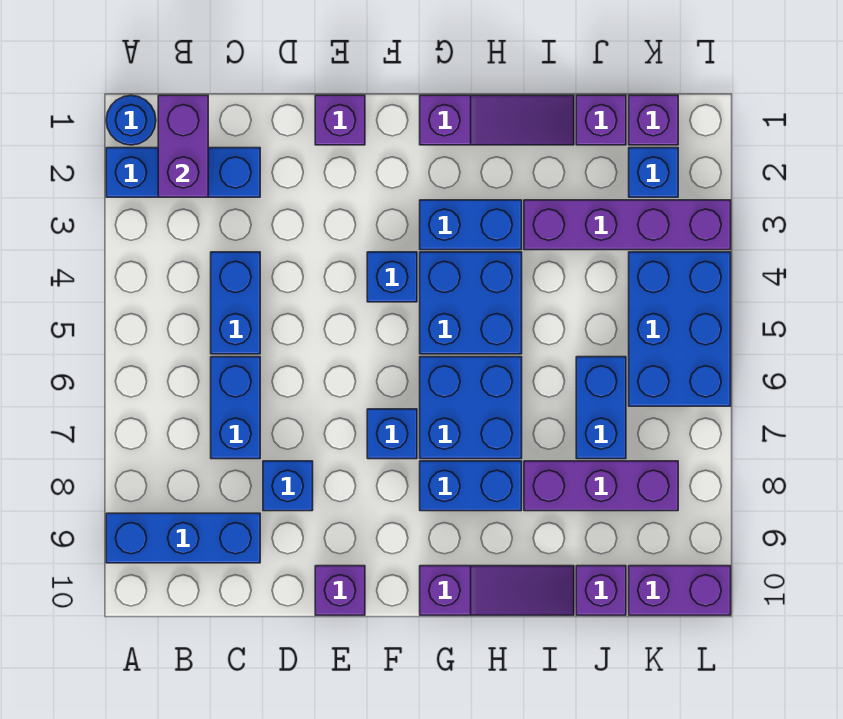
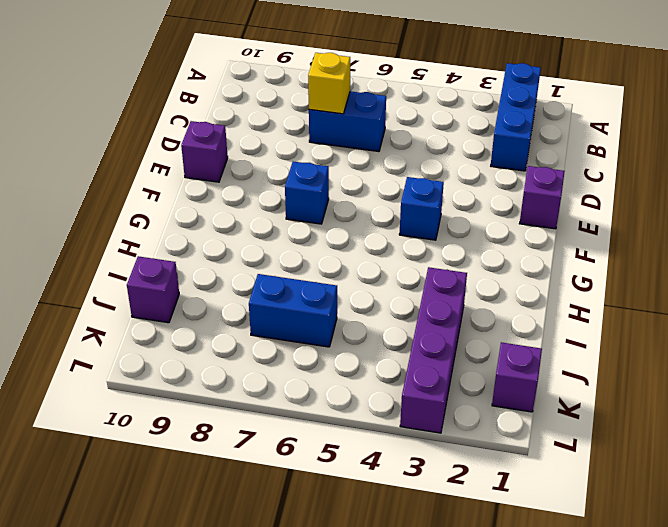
yellow brick C7 level 2 -> none
none -> blue round brick A1 level 1
none -> blue brick A9:C9 level 1
none -> blue brick C4:C5 level 1

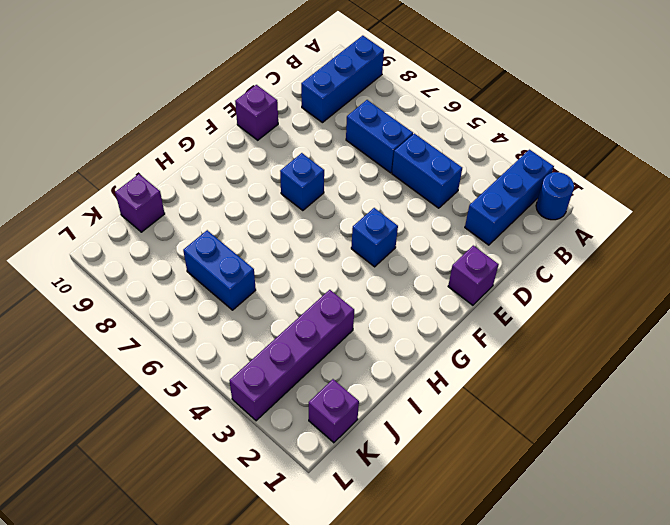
none -> blue brick D8 level 1
none -> purple slope G1:I1 level 1 top G
none -> blue brick G3:H3 level 1

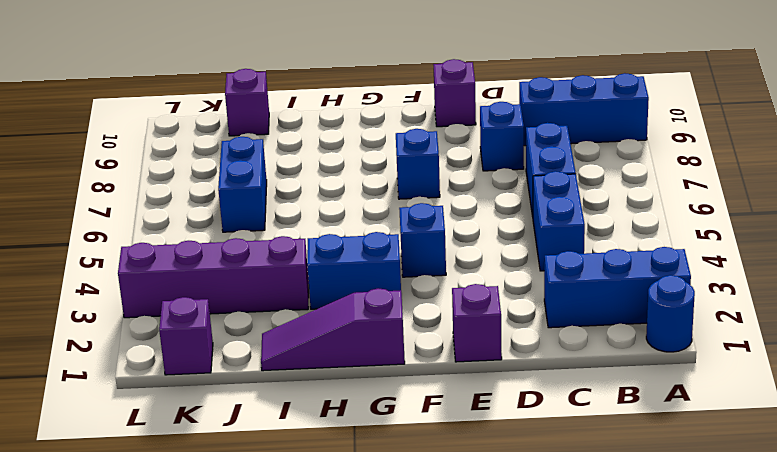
none -> blue brick G4:H5 level 1
none -> blue brick G6:H7 level 1
none -> blue brick G8:H8 level 1

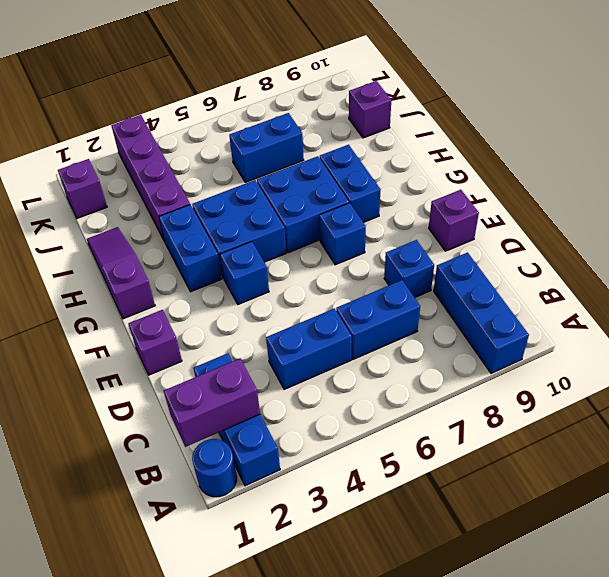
none -> purple slope G10:I10 level 1 top G
none -> purple brick I8:K8 level 1
none -> purple brick J1 level 1

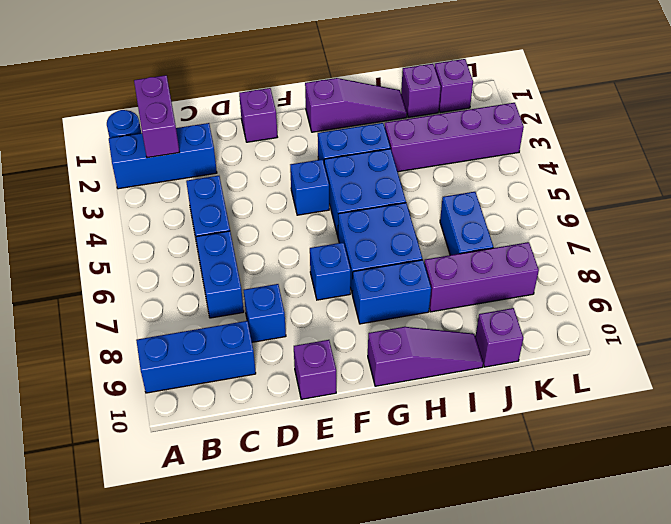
none -> blue brick K2 level 1
none -> blue brick K4:L6 level 1
none -> purple brick K10:L10 level 1

